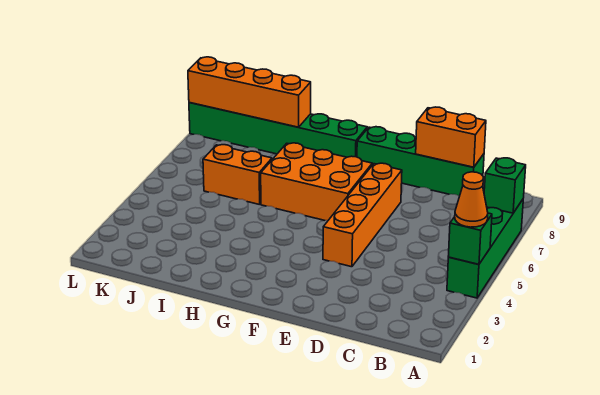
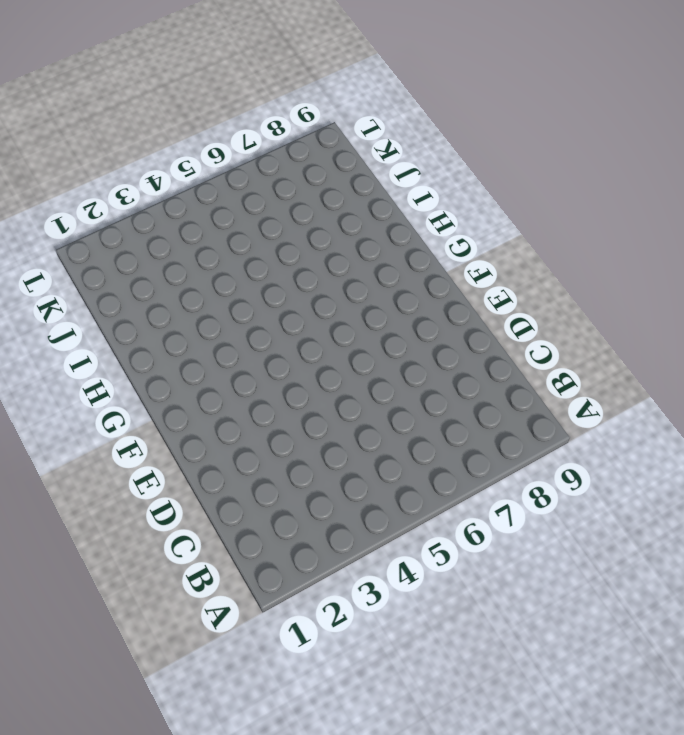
none -> green brick A4:A7 level 1
none -> green brick C9:F9 level 1

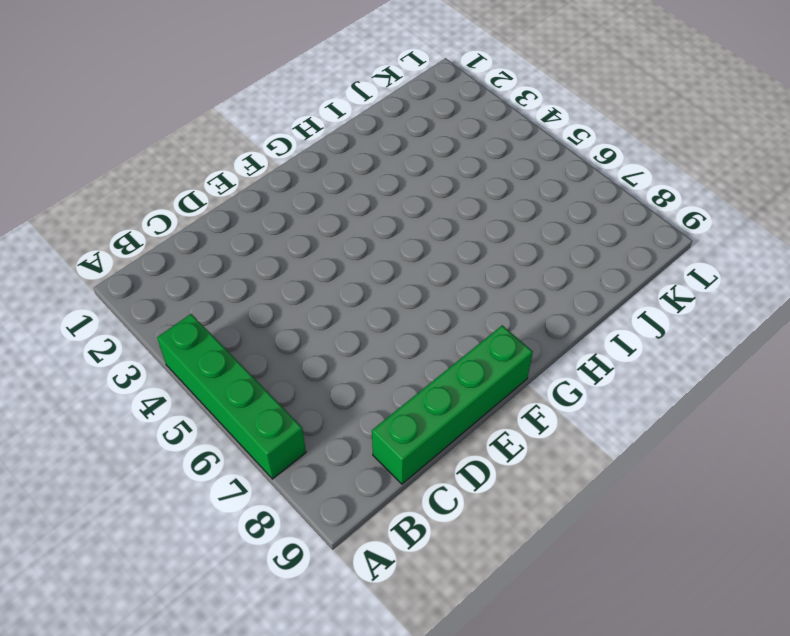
none -> orange brick E4:E7 level 1
none -> orange brick F6:H7 level 1

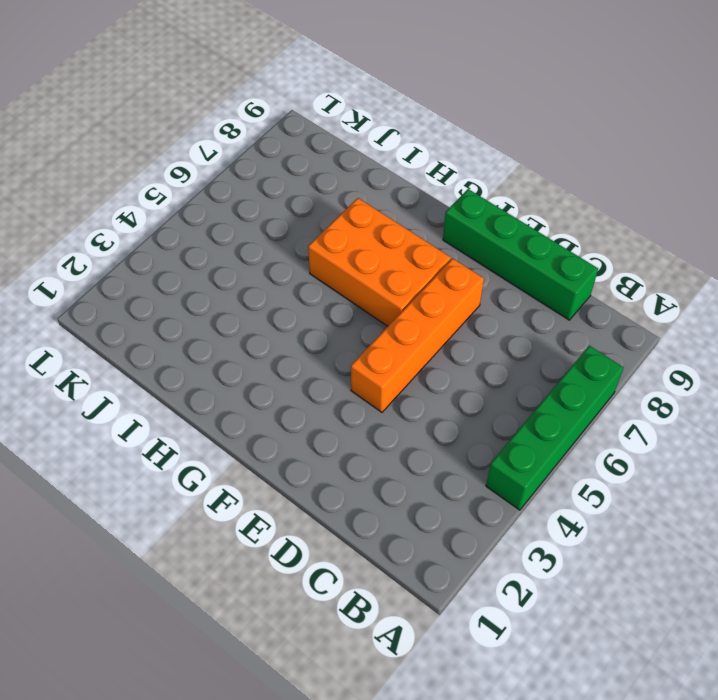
none -> green brick G9:L9 level 1
none -> orange brick I6:J6 level 1

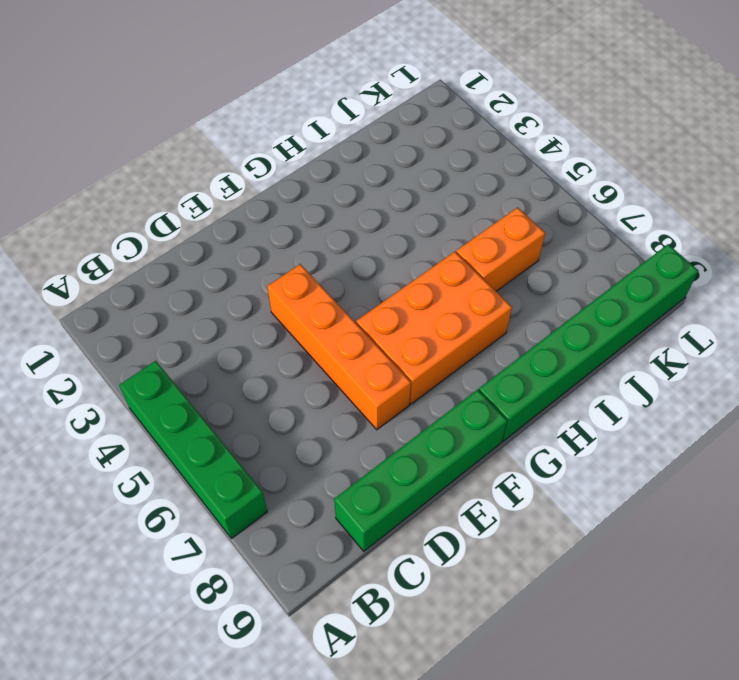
none -> green brick A4 level 2
none -> green brick A7 level 2

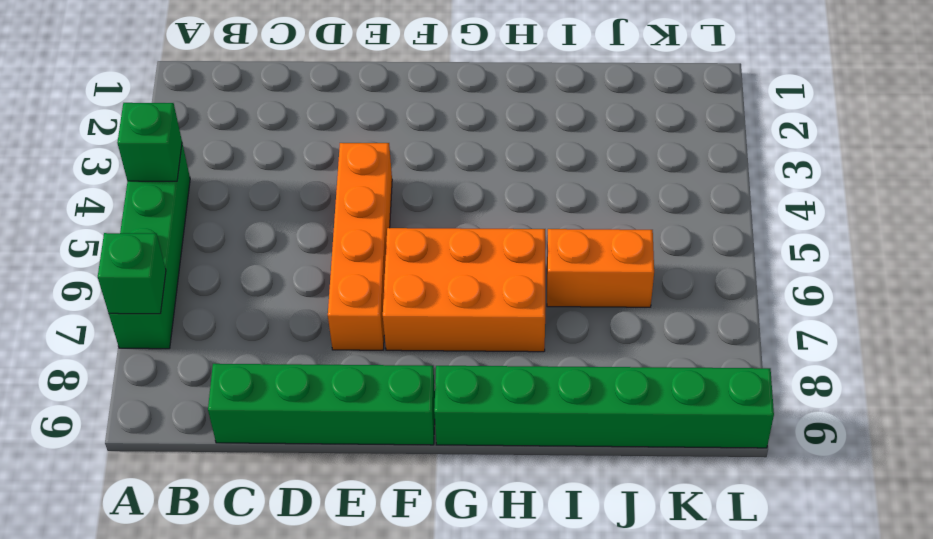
none -> orange brick C9:D9 level 2
none -> orange brick I9:L9 level 2

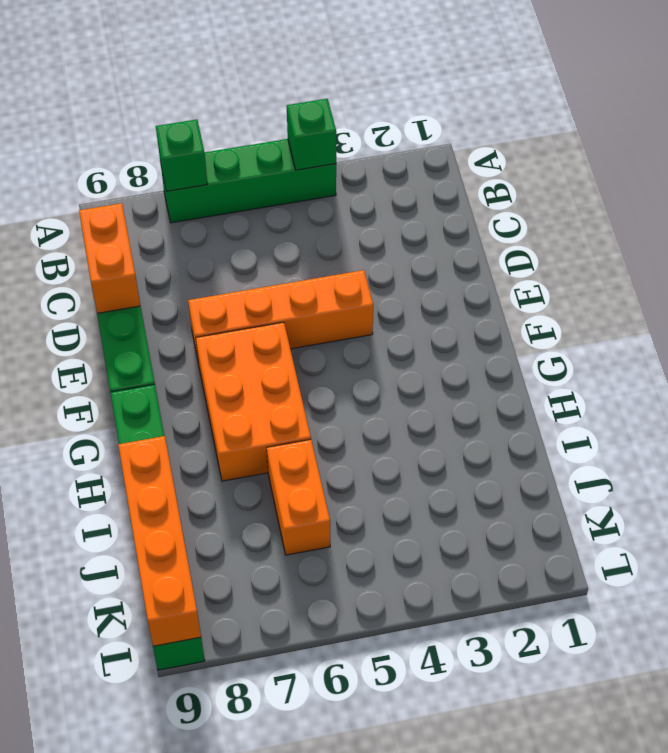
none -> orange cone A4 level 3

